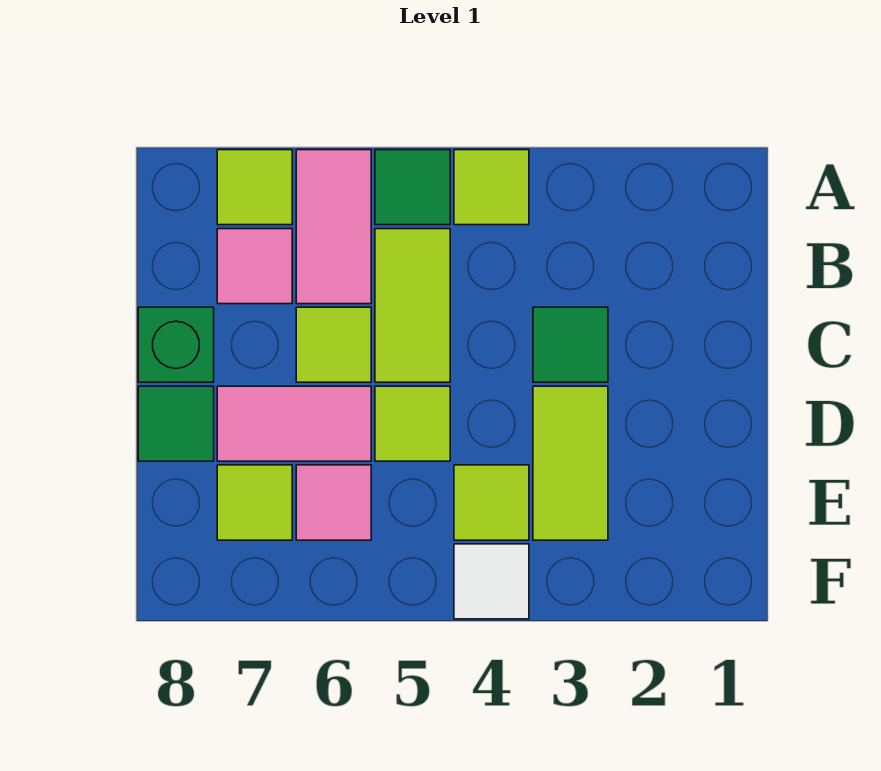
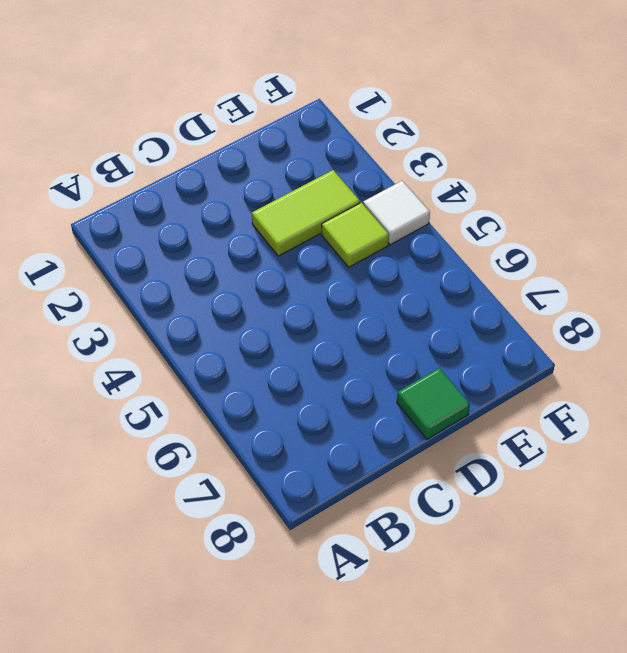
none -> lime tile A4 level 1
none -> green tile A5 level 1
none -> pink tile A6:B6 level 1

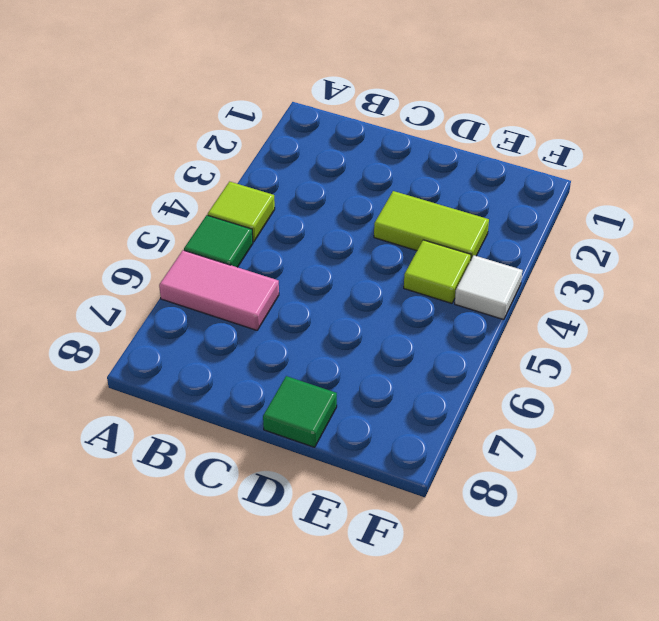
none -> lime tile A7 level 1
none -> lime tile B5:C5 level 1
none -> pink tile B7 level 1

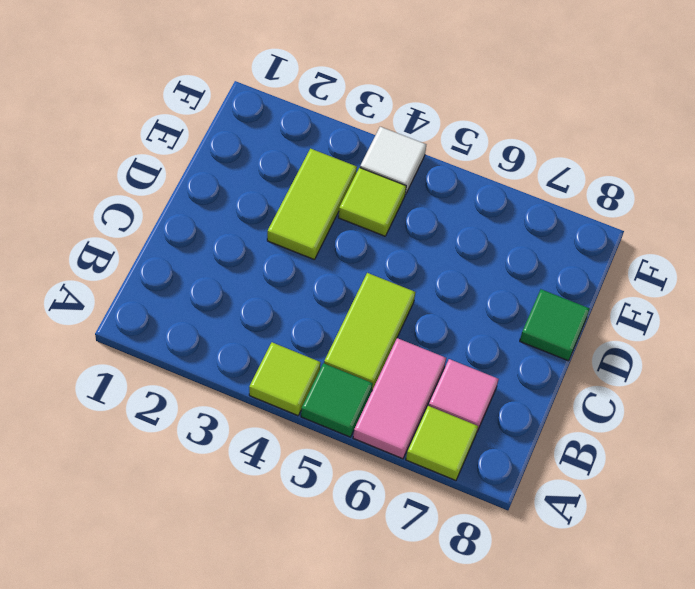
none -> green tile C3 level 1
none -> lime tile C6 level 1
none -> green brick C8 level 1

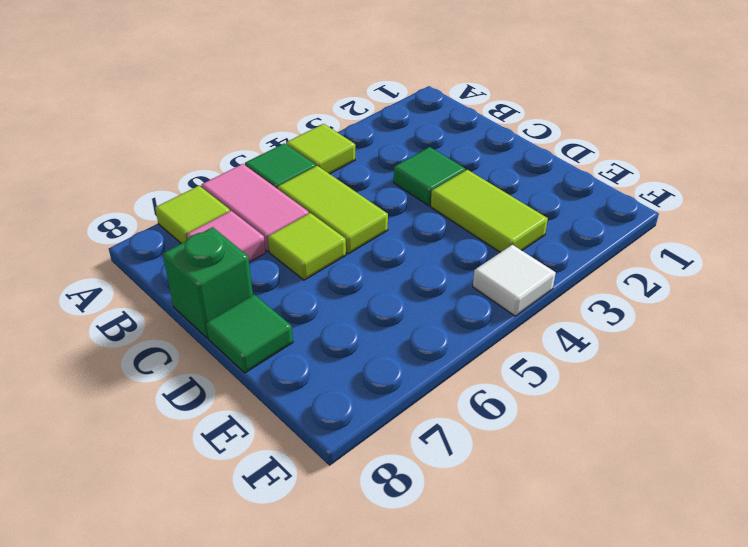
none -> lime tile D5 level 1
none -> pink tile D6:D7 level 1
none -> lime tile E4 level 1

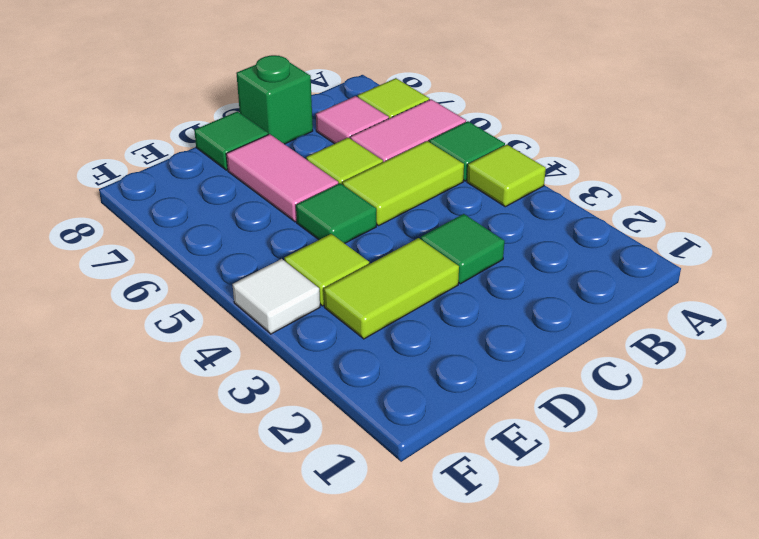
green tile D5 level 1 -> lime tile D5 level 1
none -> pink tile E6 level 1
none -> lime tile E7 level 1

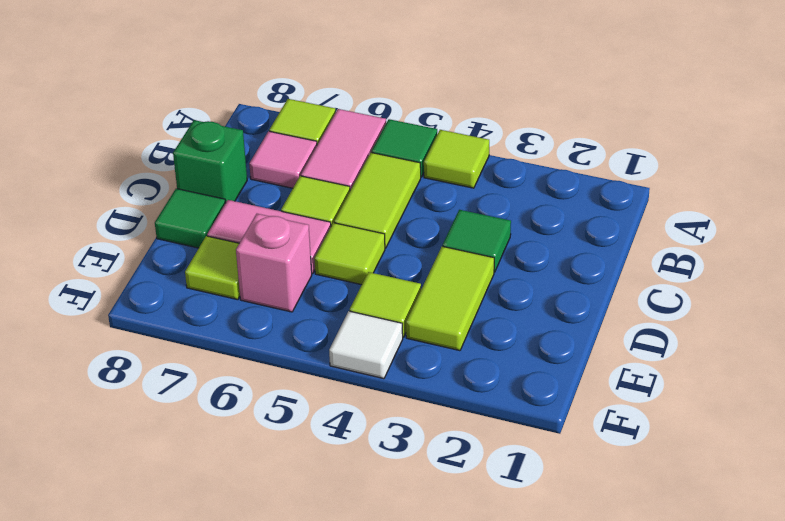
pink brick E6 level 1 -> pink tile E6 level 1

